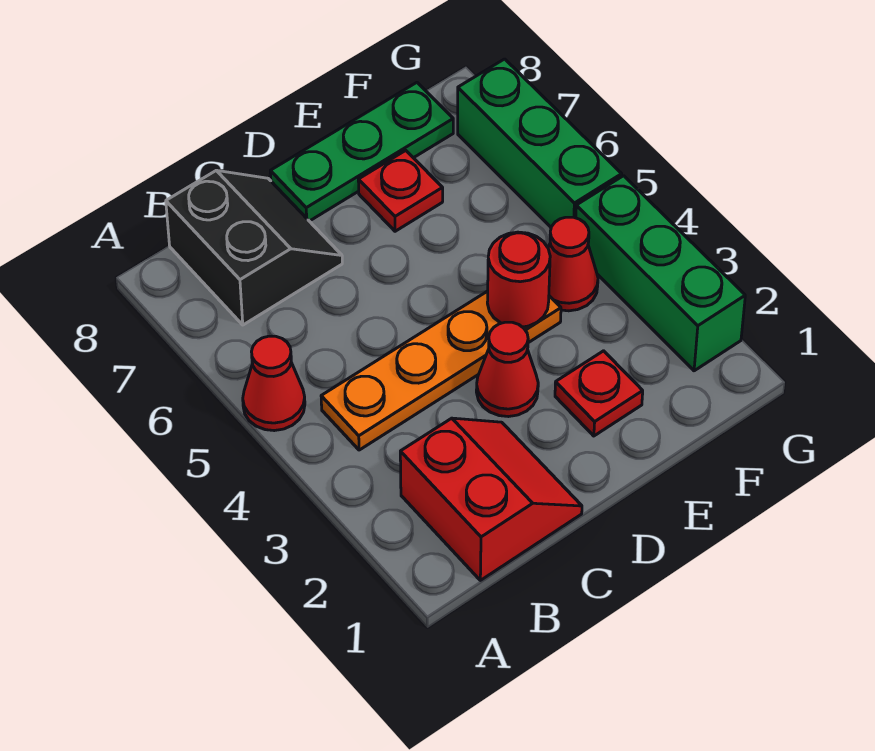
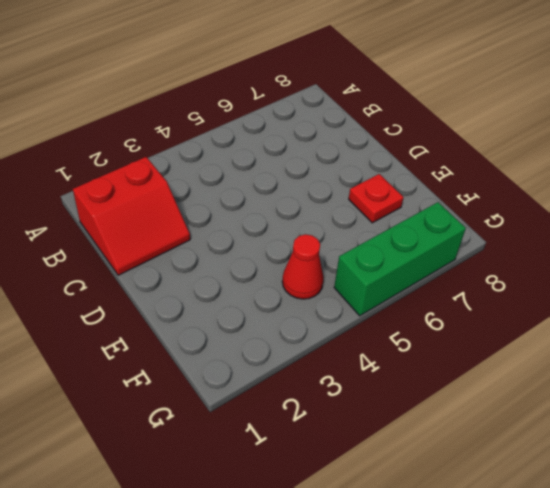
none -> red cone A5 level 1
none -> orange plate B4:E4 level 1
none -> black slope B7:C8 level 1 top B

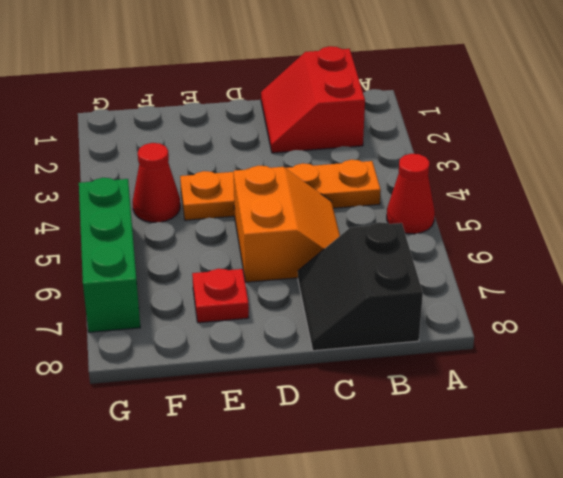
orange slope C5:D6 level 1 top D -> none
none -> red cone D3 level 1
none -> green plate D8:F8 level 1
none -> red plate E2 level 1

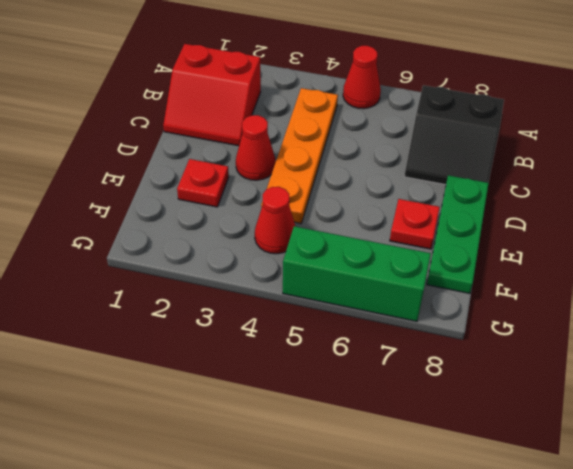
none -> green brick G2:G4 level 1
none -> red round brick E4 level 2

